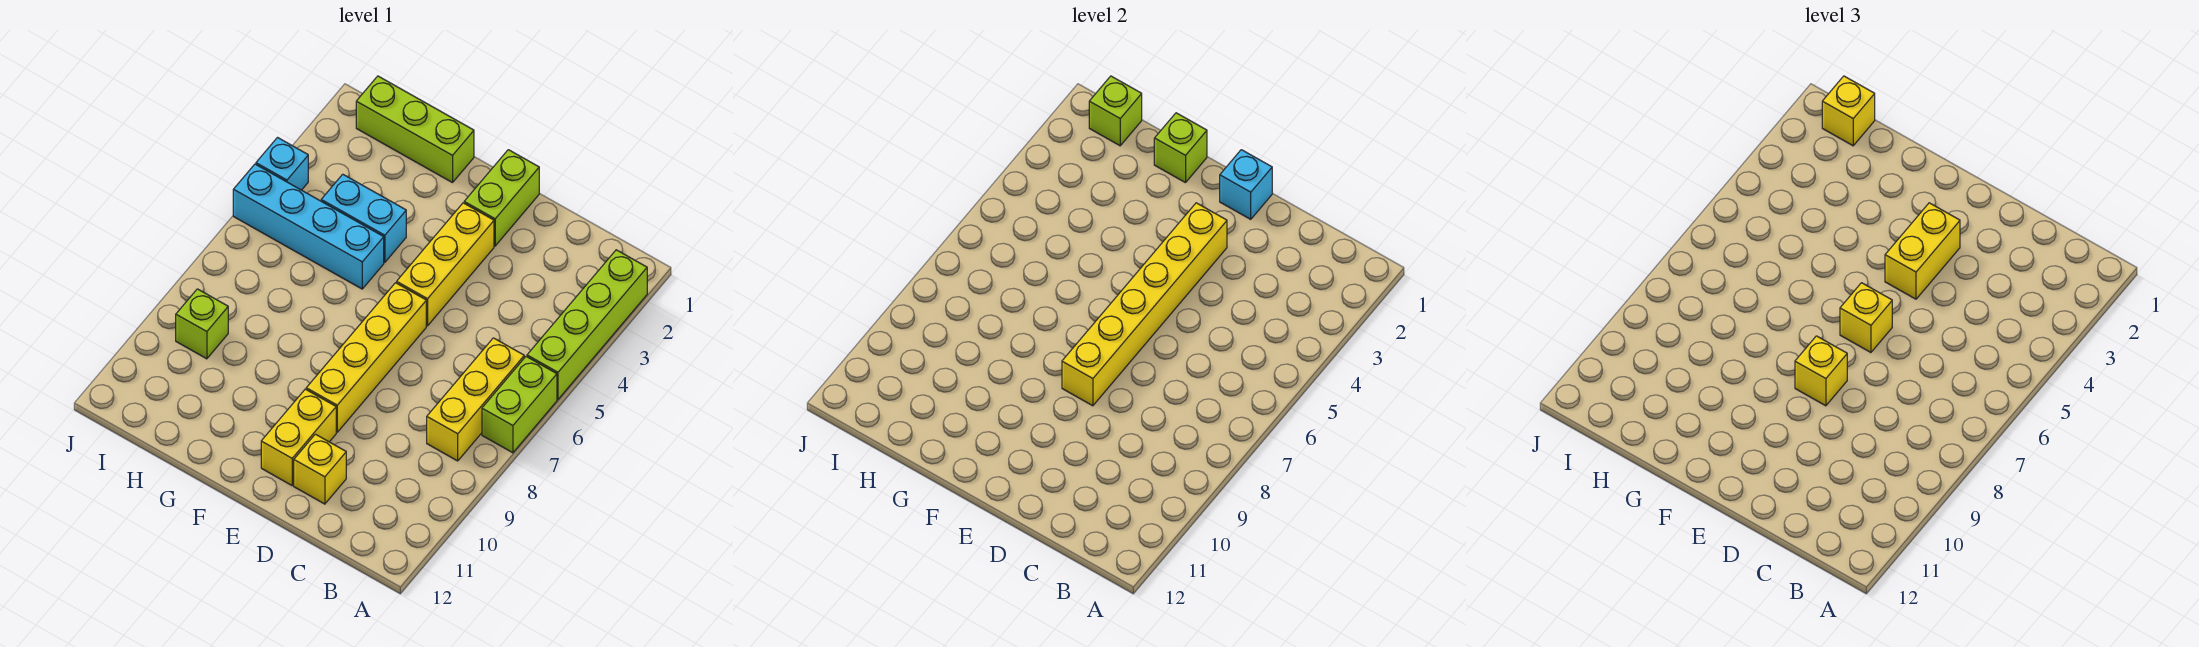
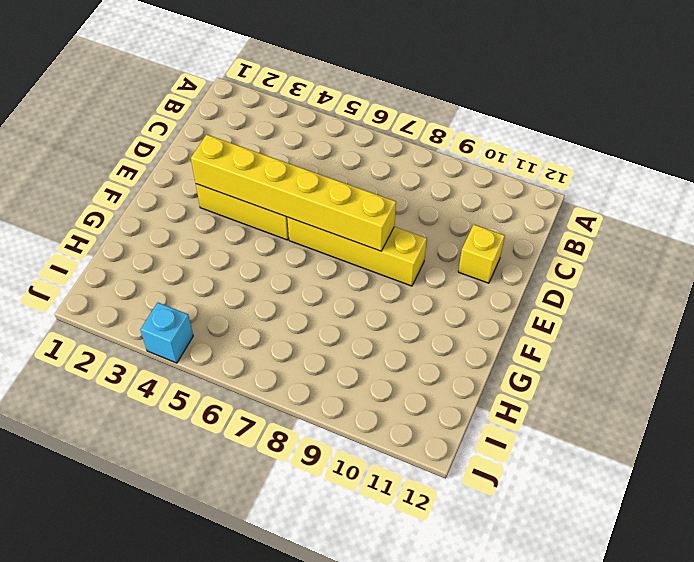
none -> lime brick A2:A5 level 1
none -> lime brick A6:A7 level 1
none -> yellow brick B6:B8 level 1

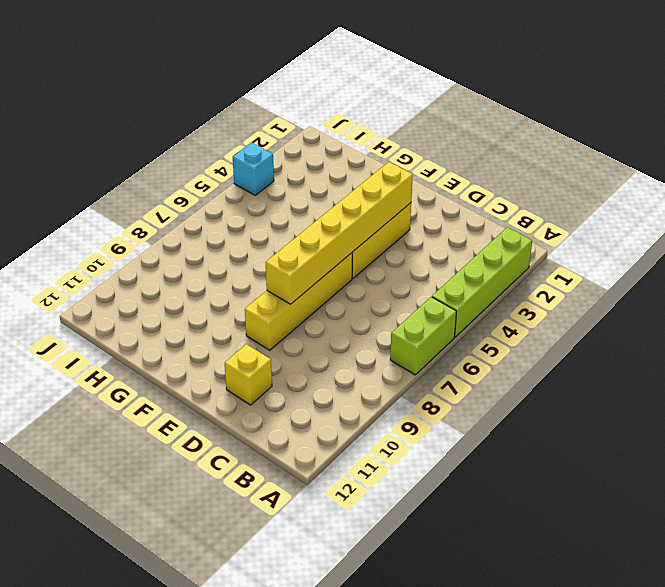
none -> yellow brick B6:B8 level 1
none -> lime brick E1:E2 level 1
none -> yellow brick E10:E11 level 1

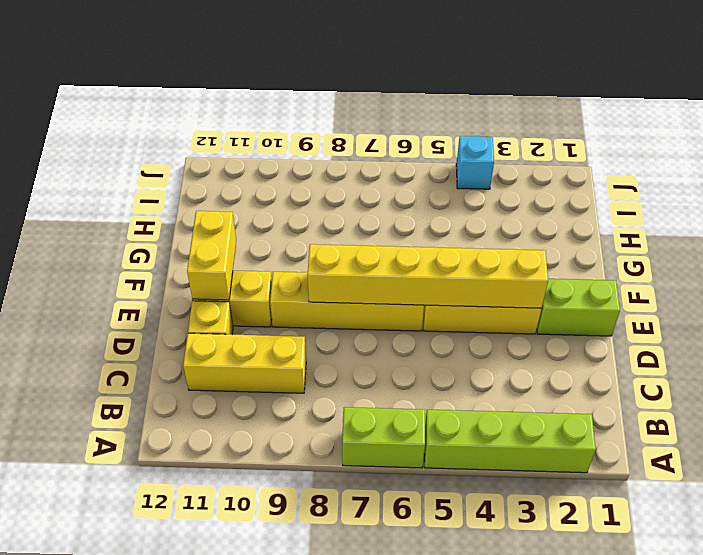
yellow brick C9:C11 level 1 -> yellow brick B6:B8 level 1
yellow brick E11:F11 level 2 -> yellow brick E3:E4 level 3
none -> lime brick G1:I1 level 1
none -> cyan brick G4:H4 level 1
none -> cyan brick G5:J5 level 1

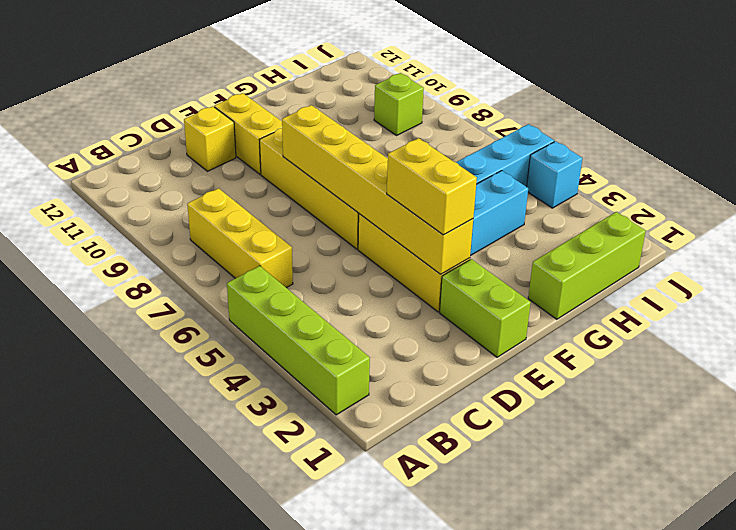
none -> lime brick A6:A7 level 1
none -> cyan brick E1 level 2
none -> lime brick G1 level 2

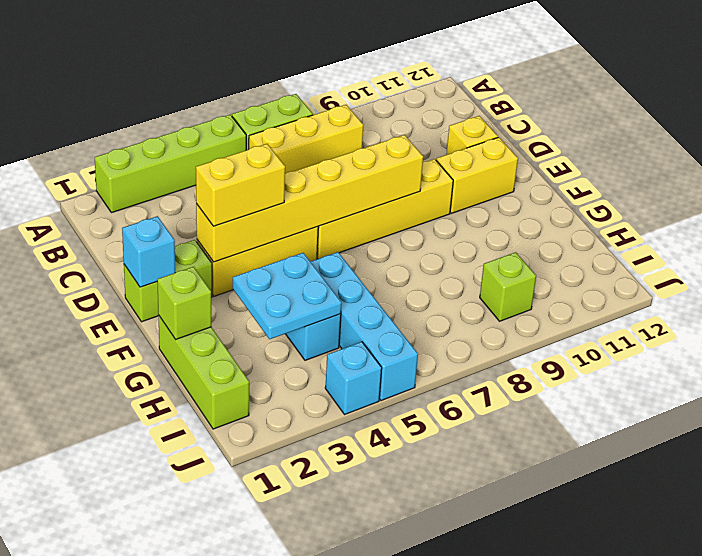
cyan plate G3:H4 level 2 -> none
none -> lime brick I1 level 2
none -> yellow brick E6 level 3
none -> yellow brick E8 level 3

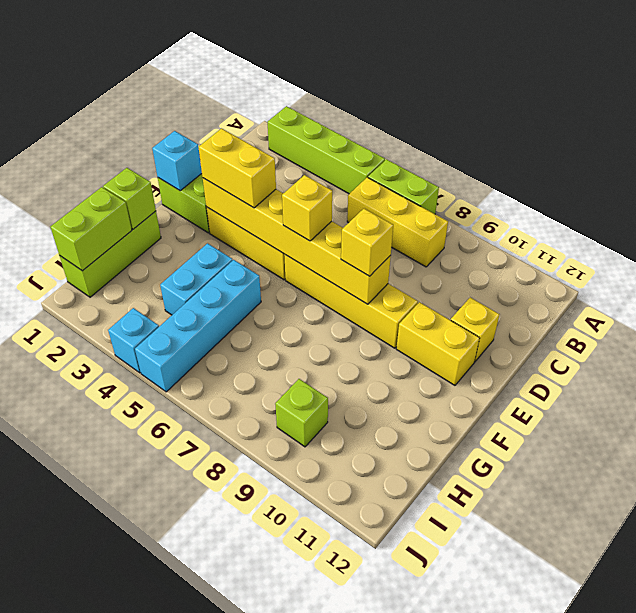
lime brick H1:I1 level 2 -> lime brick I1 level 2
none -> yellow brick I1 level 3

